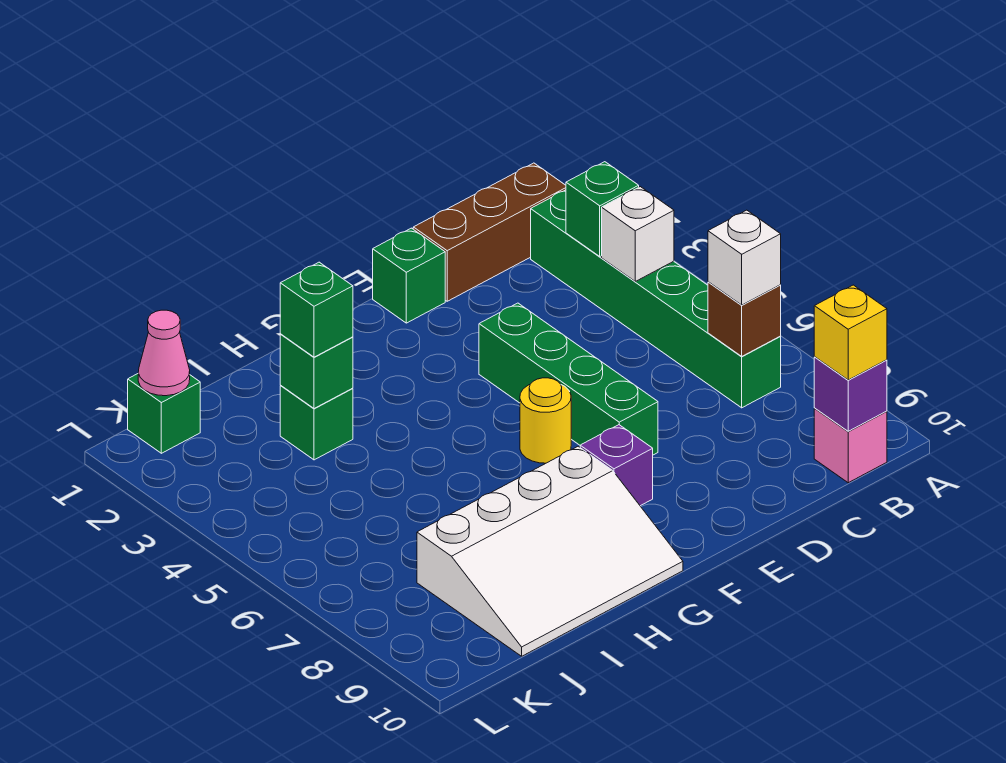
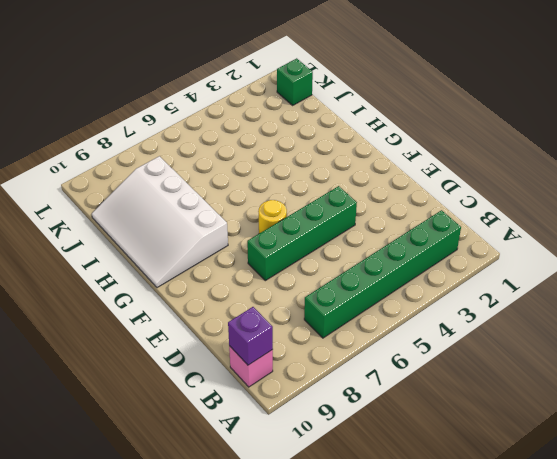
none -> brown brick B1:D1 level 1
none -> green brick E1 level 1
none -> purple brick F8 level 1

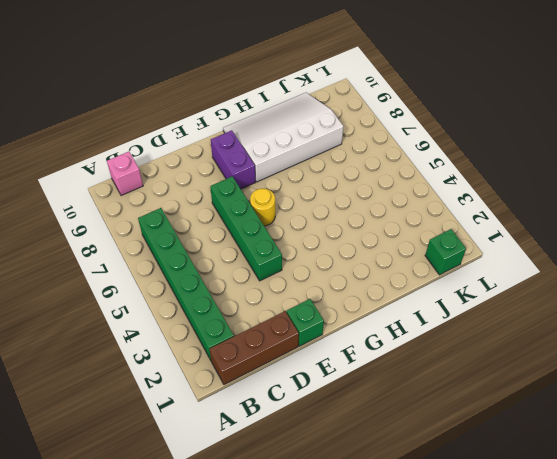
purple brick F8:F9 level 1 -> purple brick F8 level 1
none -> green brick I3 level 1
none -> green brick B3 level 2
none -> white brick B4 level 2

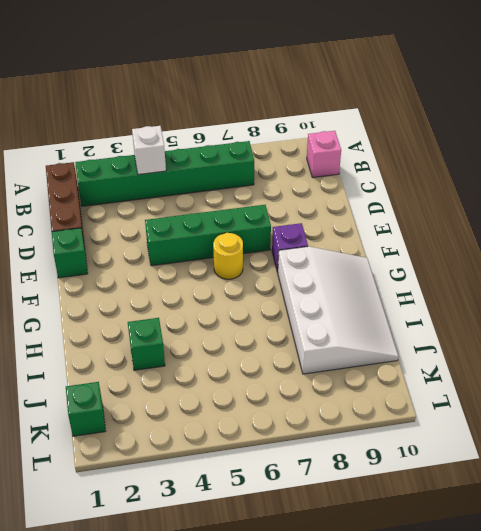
none -> green brick B3 level 2
none -> brown brick B7 level 2
none -> purple brick B10 level 2

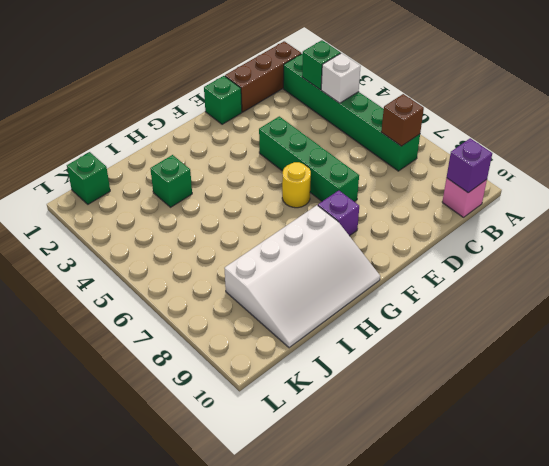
none -> green brick I3 level 2
none -> pink cone K1 level 2
none -> white brick B7 level 3

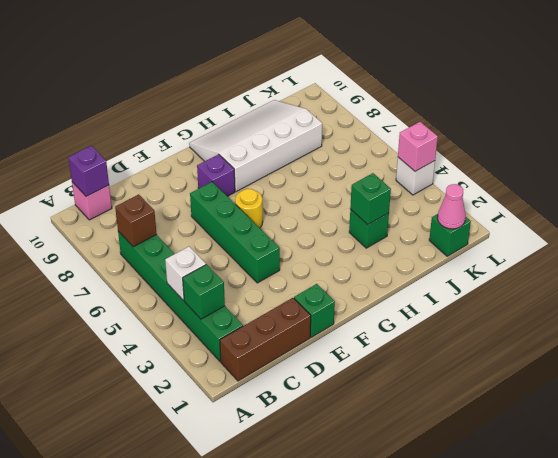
white brick L4 level 1 -> white brick B7 level 3
pink brick L4 level 2 -> none
none -> yellow brick B10 level 3
none -> green brick I3 level 3

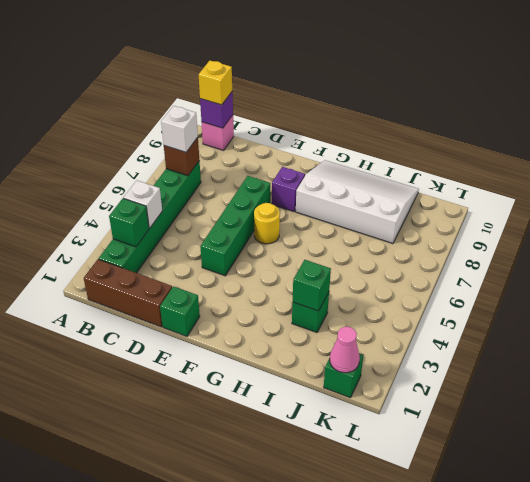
none -> green brick I3 level 3

